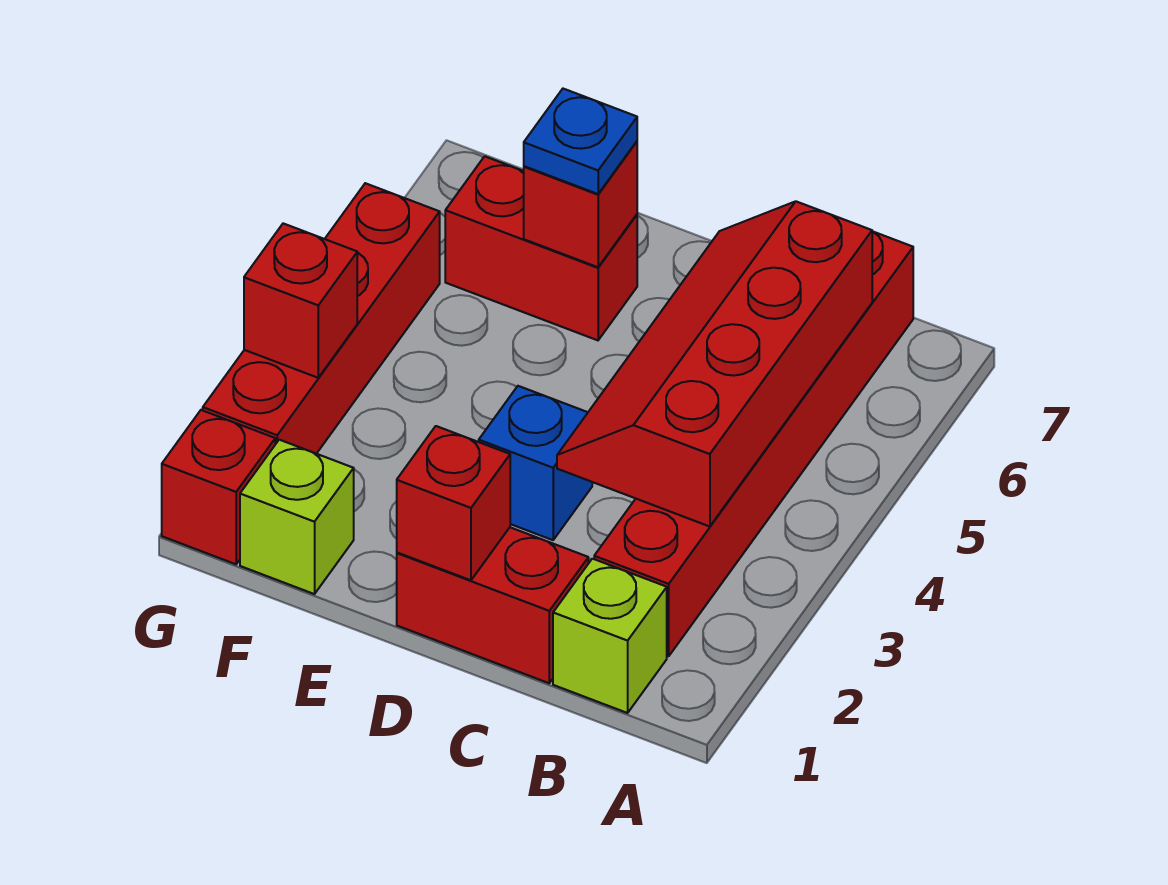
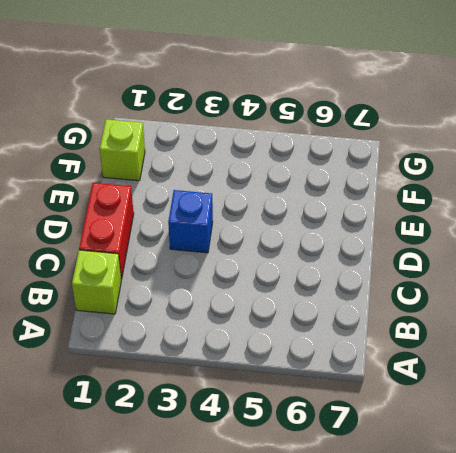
none -> red brick B2:B7 level 1
none -> red brick E6:F6 level 1
none -> red brick G1 level 1

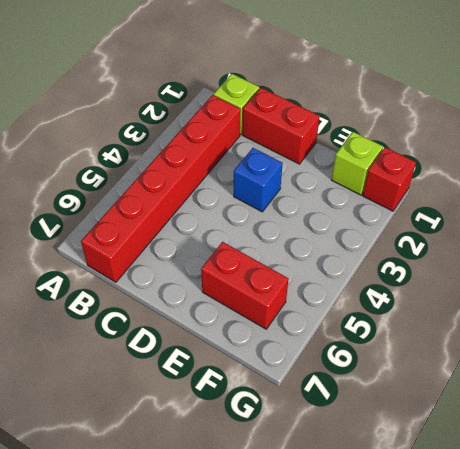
none -> red brick G2:G5 level 1
none -> red slope B3:C6 level 2 top B
none -> red brick D1 level 2

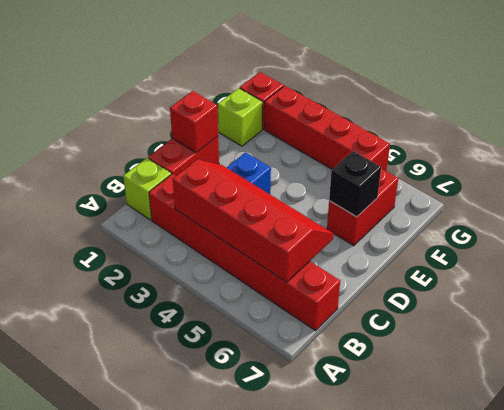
black brick E6 level 2 -> red brick E6 level 2
none -> red brick G3 level 2
none -> blue plate E6 level 3

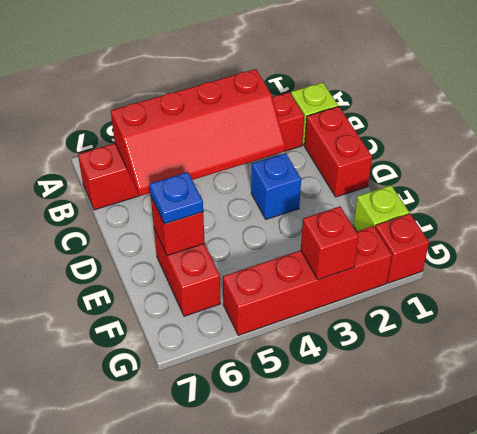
none -> red brick D1 level 2

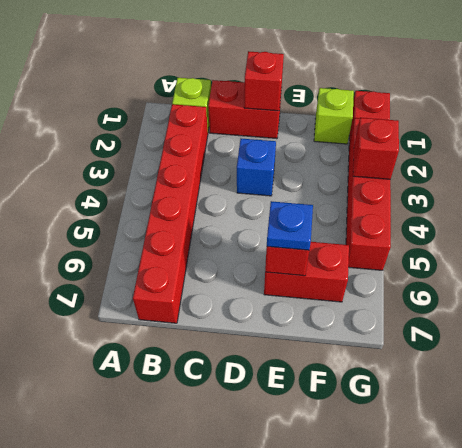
none -> red slope B3:C6 level 2 top B

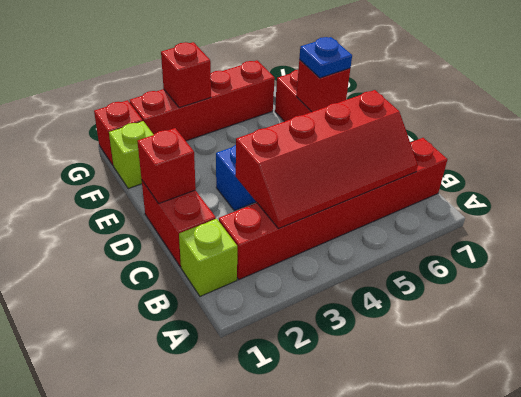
red slope B3:C6 level 2 top C -> red slope B3:C6 level 2 top B

